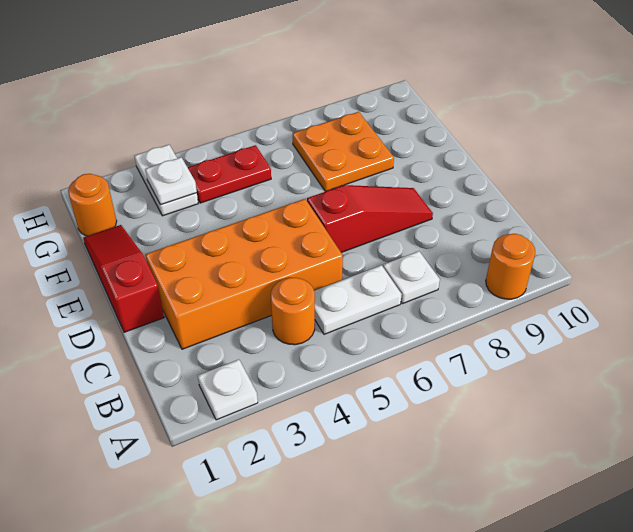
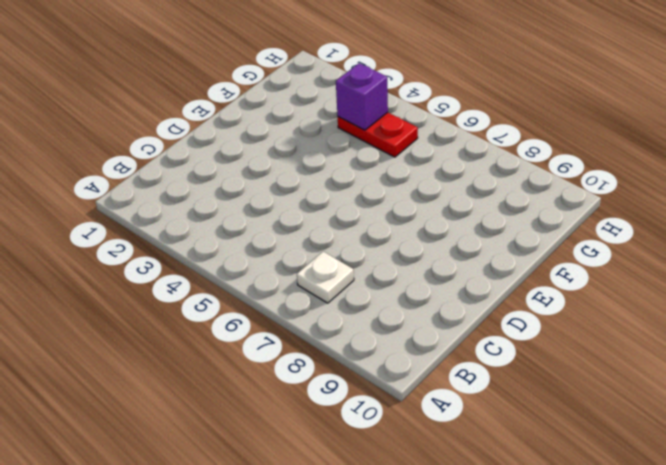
purple brick G4 level 2 -> none
none -> white plate A2 level 1
none -> orange round brick A9 level 1
none -> orange round brick B4 level 1

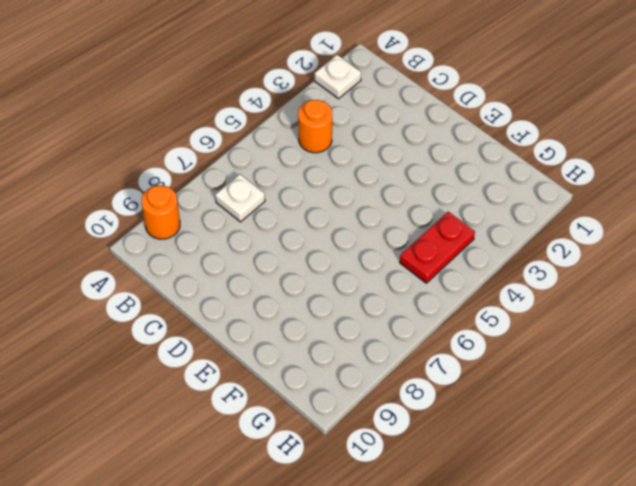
none -> white plate B5:B6 level 1
none -> orange brick C2:D5 level 1
none -> red slope D1:F1 level 1 top D

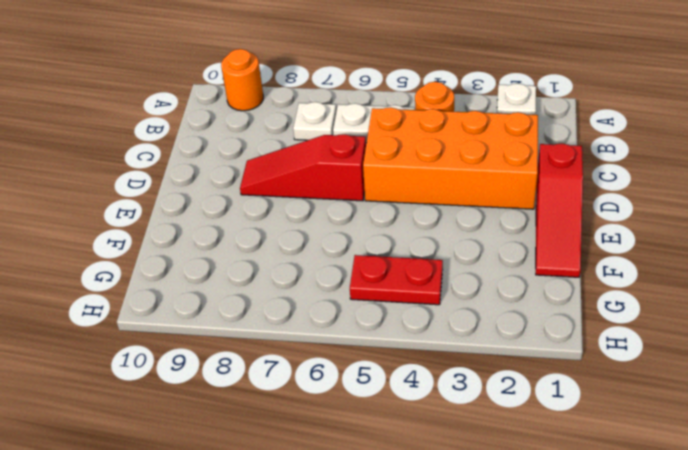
none -> orange plate F7:G8 level 1
none -> orange round brick G1 level 1
none -> white plate G3:H3 level 1

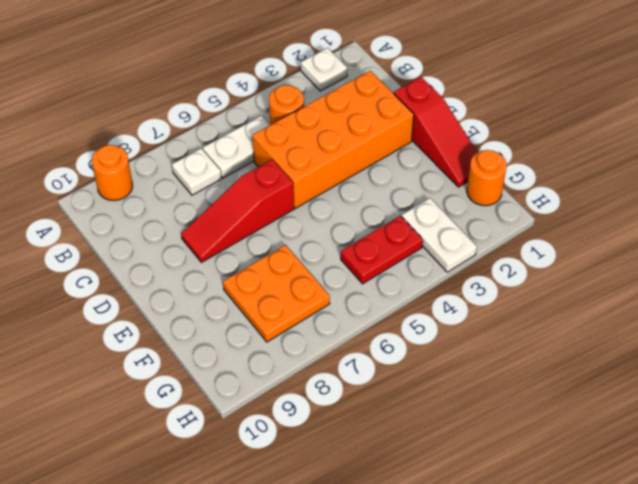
none -> white plate G3 level 2

